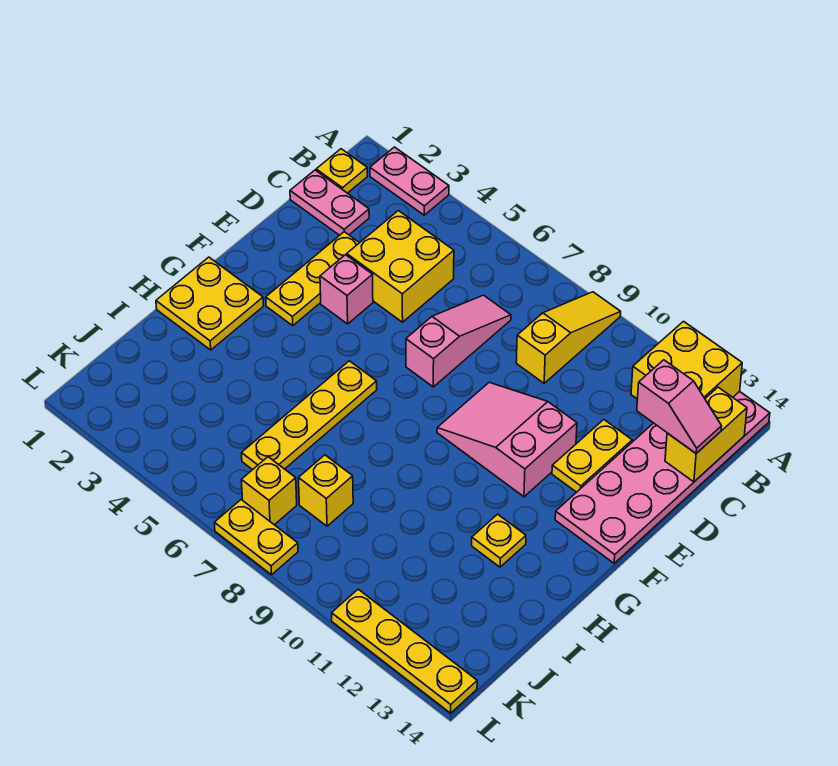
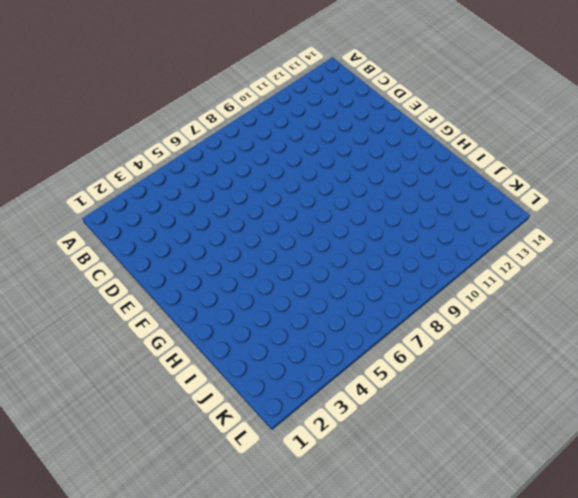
none -> pink plate A2:A3 level 1
none -> yellow slope A9:C9 level 1 top C
none -> pink plate A13:F14 level 1

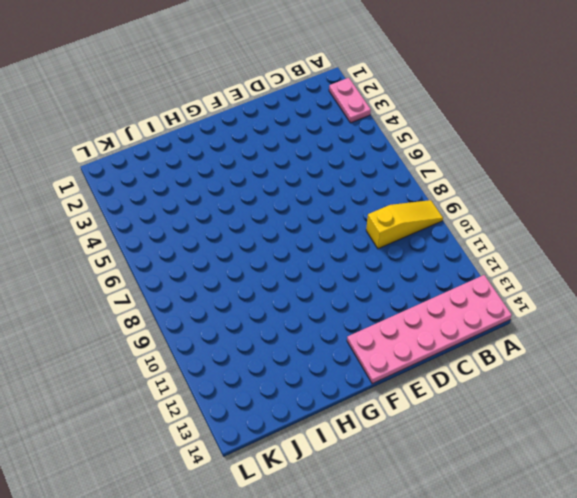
none -> yellow plate B1 level 1
none -> pink plate C1:C2 level 1
none -> yellow brick C4:D5 level 1

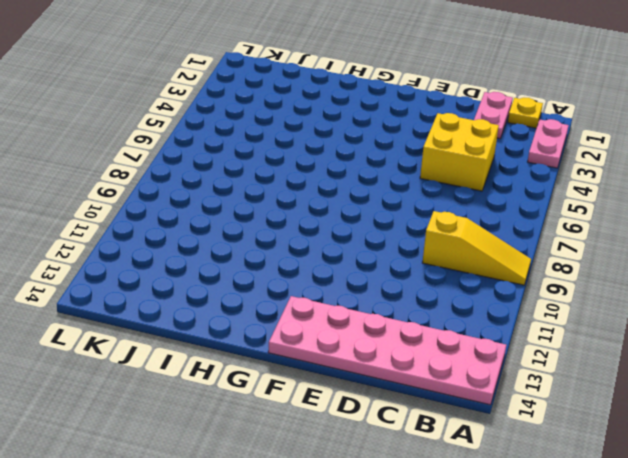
none -> pink slope C7:E7 level 1 top E
none -> yellow plate D3:F3 level 1
none -> yellow plate D12:E12 level 1

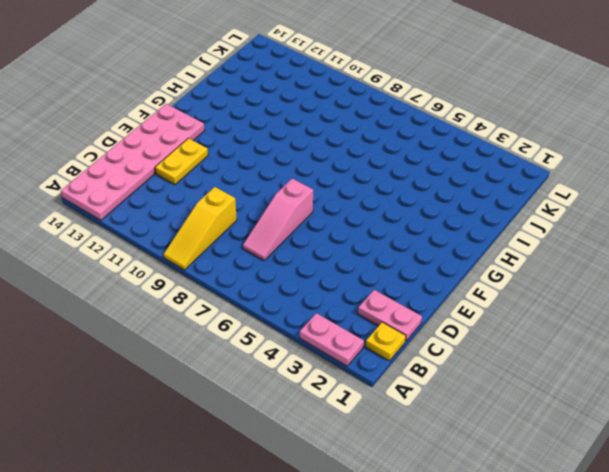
none -> yellow brick C4:D5 level 1
none -> yellow plate D3:F3 level 1
none -> pink brick E4 level 1

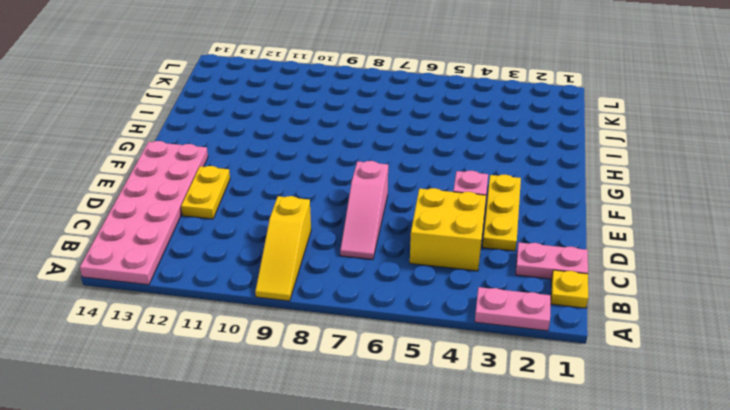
none -> pink slope E9:F11 level 1 top 11
none -> yellow plate G1:H2 level 1
none -> yellow plate G6:J6 level 1

